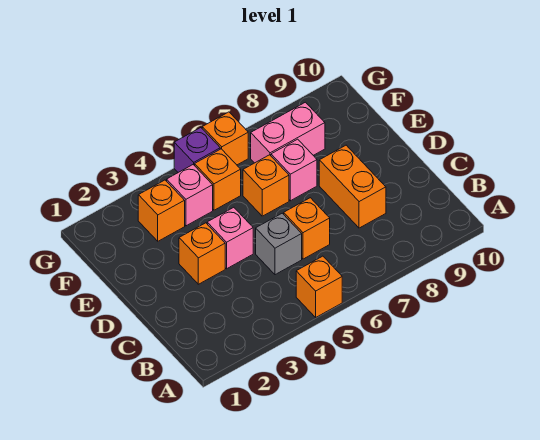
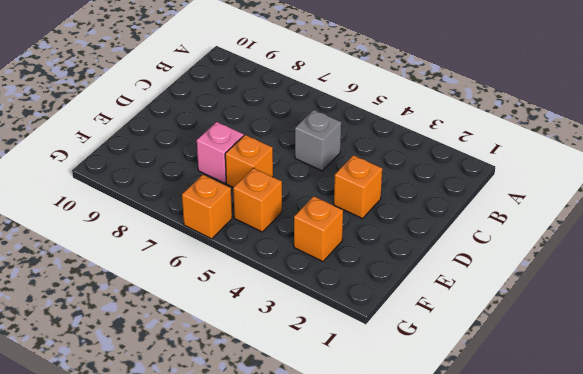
none -> orange brick A5 level 1
none -> orange brick C6 level 1
none -> orange brick C8:D8 level 1

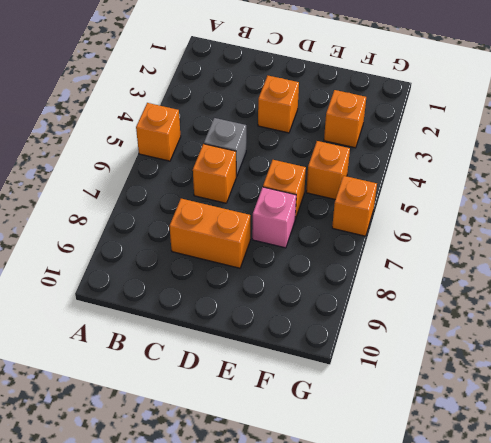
none -> pink brick D4 level 1
none -> pink brick F4 level 1
none -> pink brick F7:F8 level 1

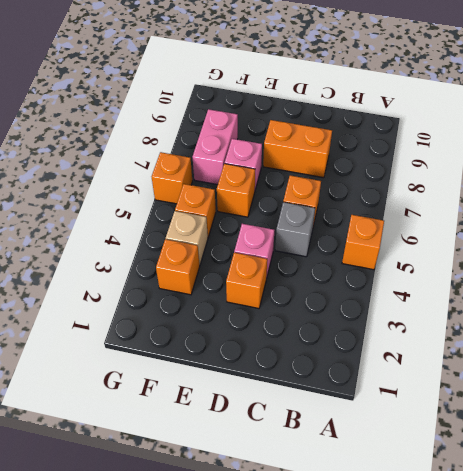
tan brick F4 level 1 -> pink brick F4 level 1
none -> purple brick G5 level 1

